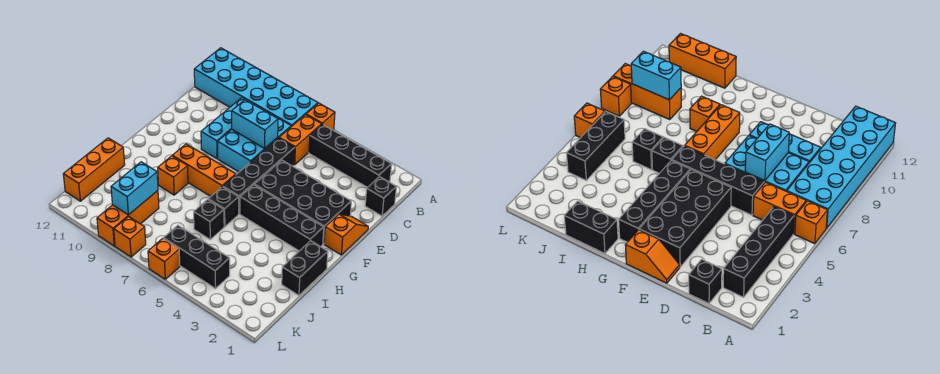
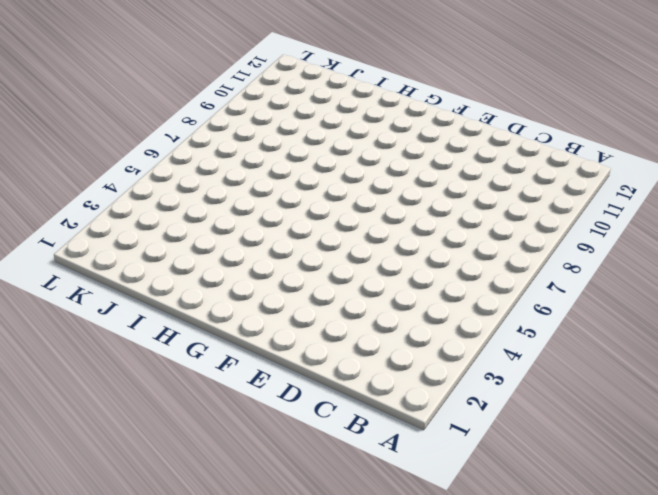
none -> orange brick A6 level 1
none -> cyan brick A7:B12 level 1
none -> black brick B2:B5 level 1

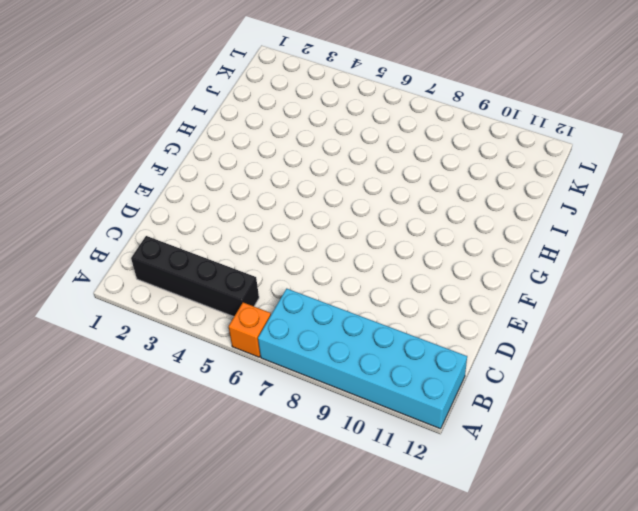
none -> orange brick B6:C6 level 1
none -> black brick C1 level 1
none -> cyan brick C7:E8 level 1

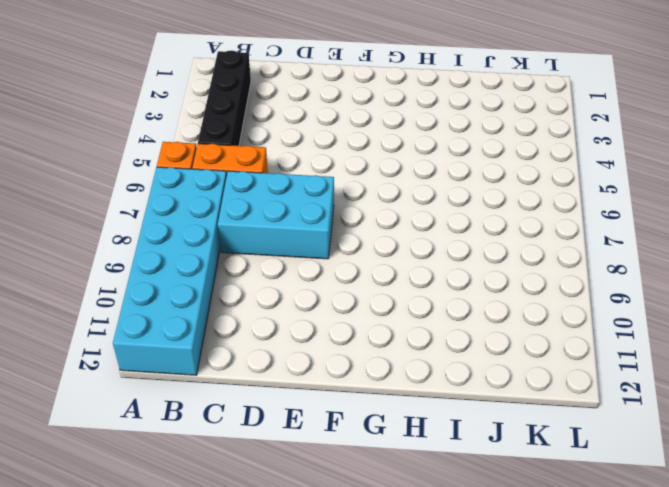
none -> black brick C1 level 1
none -> cyan brick C9:E9 level 1
none -> black brick D6:G6 level 1

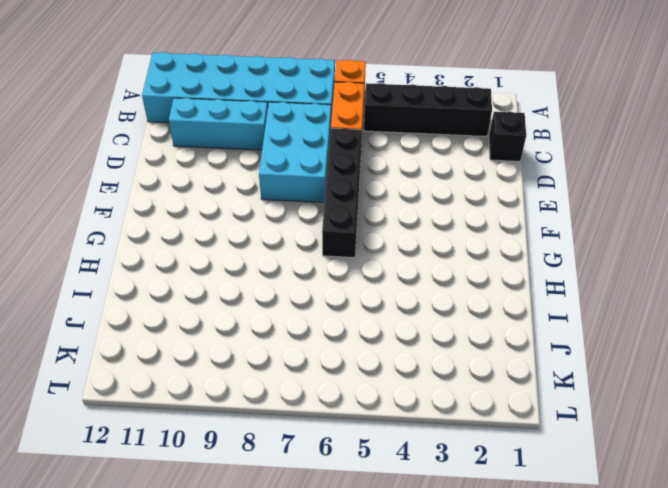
cyan brick C9:C11 level 1 -> cyan brick C9:E9 level 1
none -> orange slope E1:F1 level 1 top F
none -> black brick E2:F5 level 1
none -> black brick G2:G5 level 1

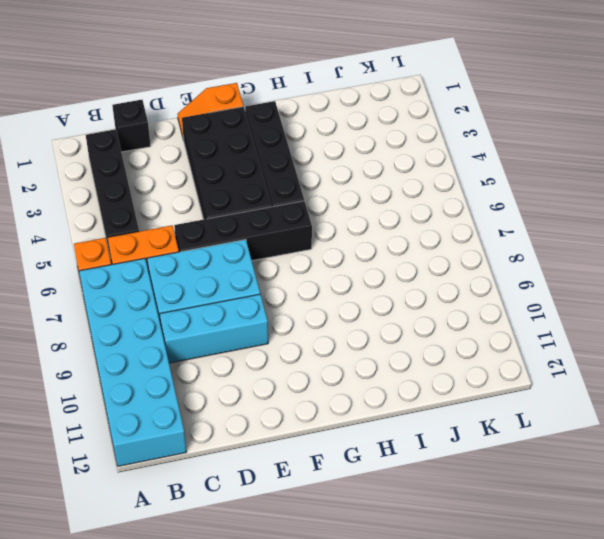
none -> orange brick G7:G9 level 1
none -> black brick H1:I1 level 1
none -> black brick H6 level 1

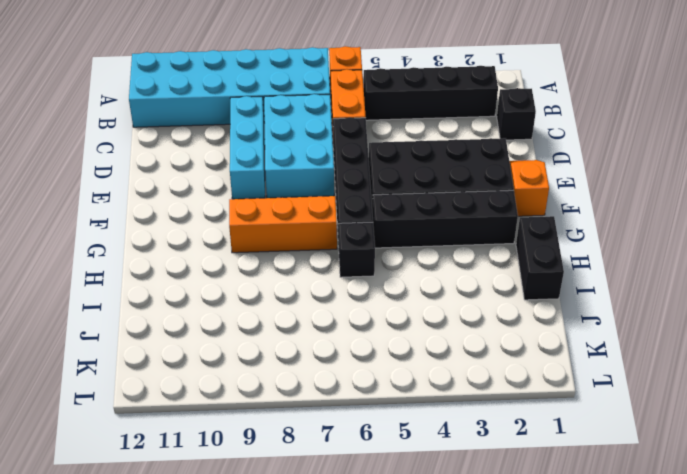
none -> orange brick H9 level 1
none -> black brick I6 level 1
none -> orange brick I12:K12 level 1

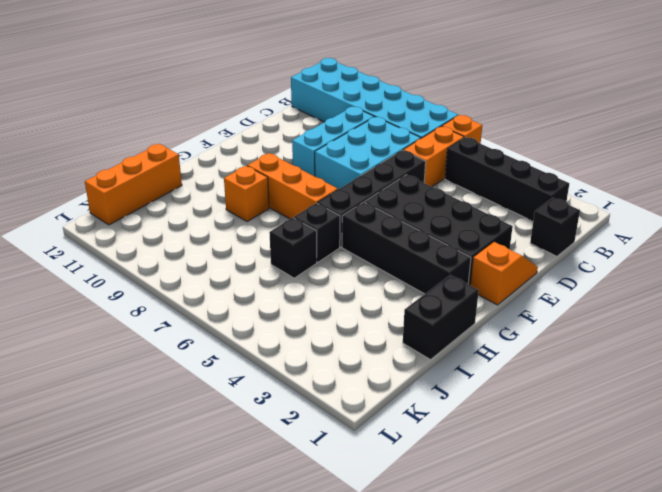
none -> orange brick J9:L9 level 1
none -> black brick K4:K6 level 1
none -> orange brick L6 level 1

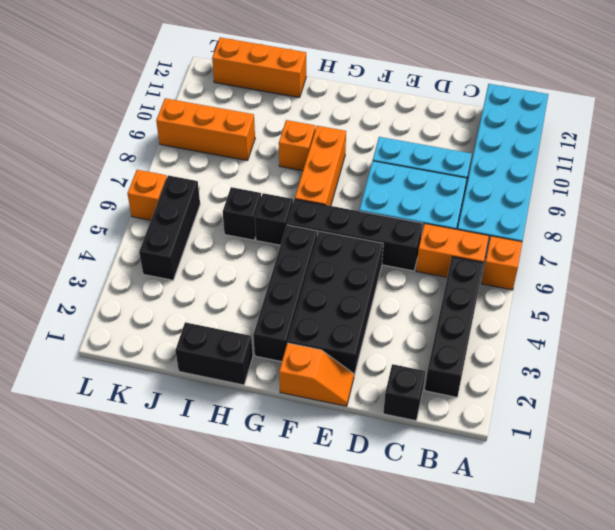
none -> orange brick L8 level 1
none -> cyan brick D7:D8 level 2
none -> cyan brick J9:K9 level 2

